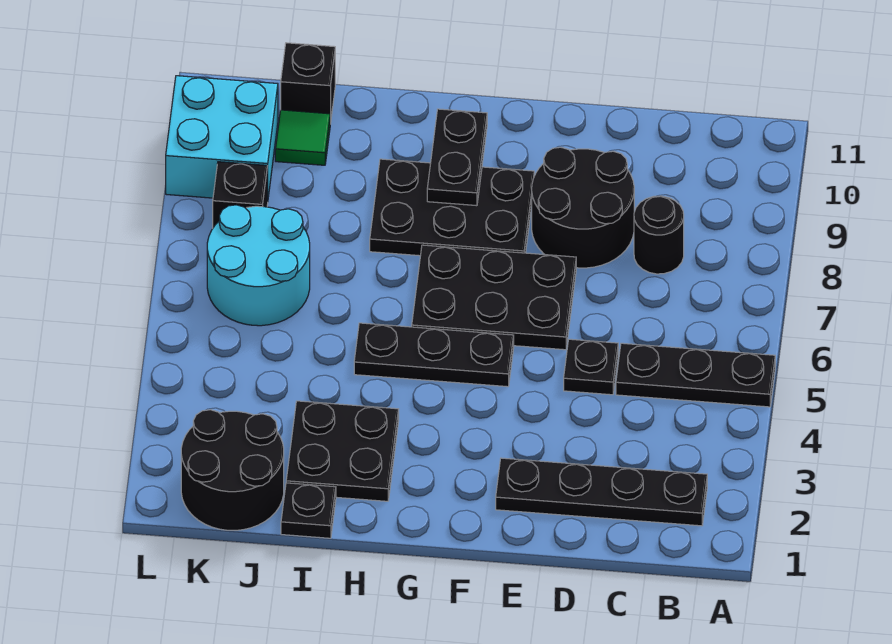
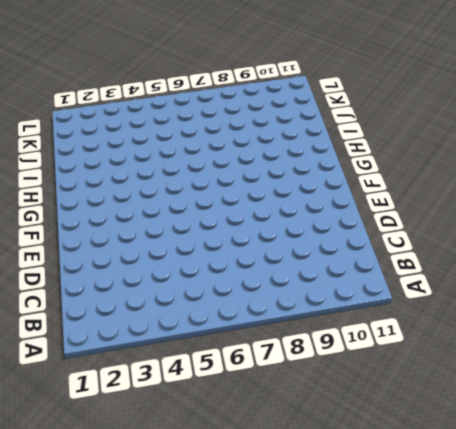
none -> black plate A5:C5 level 1
none -> black plate B2:E2 level 1
none -> black round brick C8 level 1

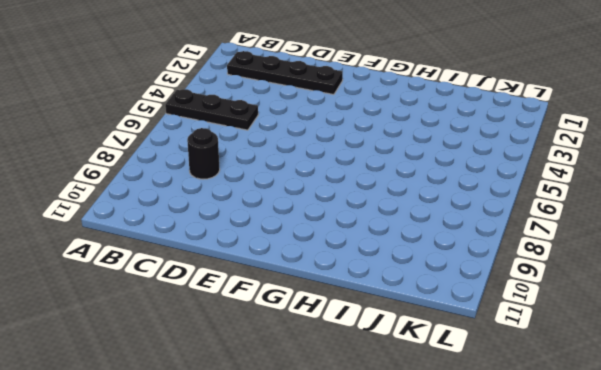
none -> black plate D5 level 1
none -> black round brick D8:E9 level 1
none -> black plate E6:G7 level 1

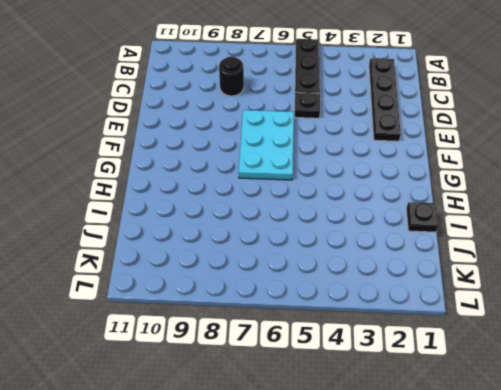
cyan plate E6:G7 level 1 -> black plate E6:G7 level 1
none -> black round brick D8:E9 level 1
none -> black plate F5:H5 level 1
none -> black plate F8:H9 level 1

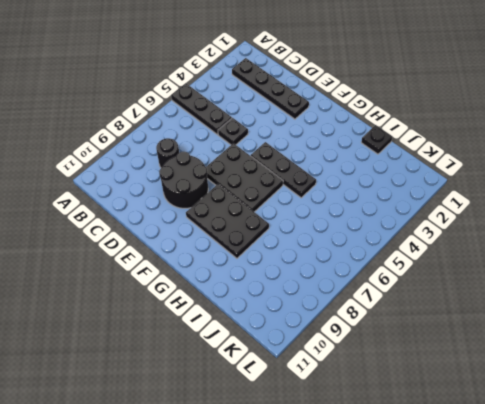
none -> black plate H2:I3 level 1
none -> black round brick J1:K2 level 1
none -> cyan round brick J6:K7 level 1

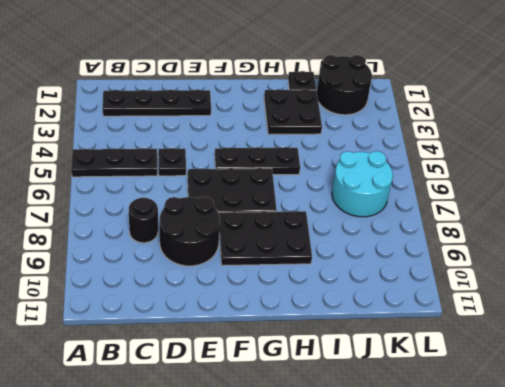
none -> green tile J10 level 1
none -> black brick J11 level 1
none -> black brick K8 level 1

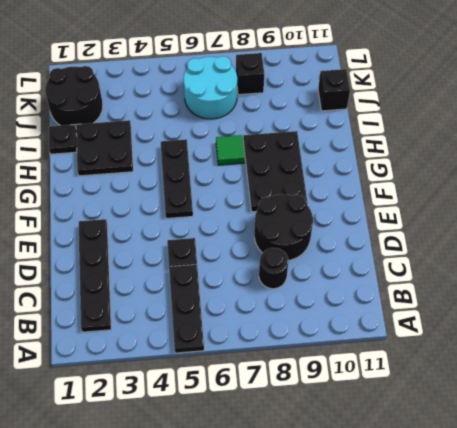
green tile H7 level 1 -> green tile J10 level 1
none -> black plate E6:G7 level 1
none -> cyan brick K9:L10 level 1
none -> black plate G9:G10 level 2

